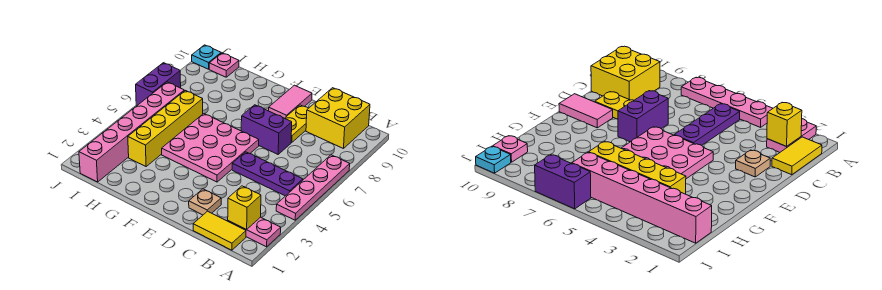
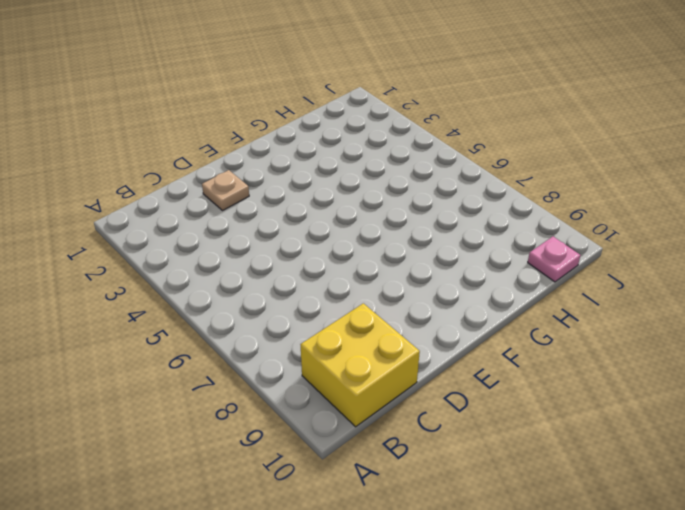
none -> pink plate A2:B2 level 1
none -> pink plate A4:A7 level 1
none -> yellow tile B1:C1 level 1

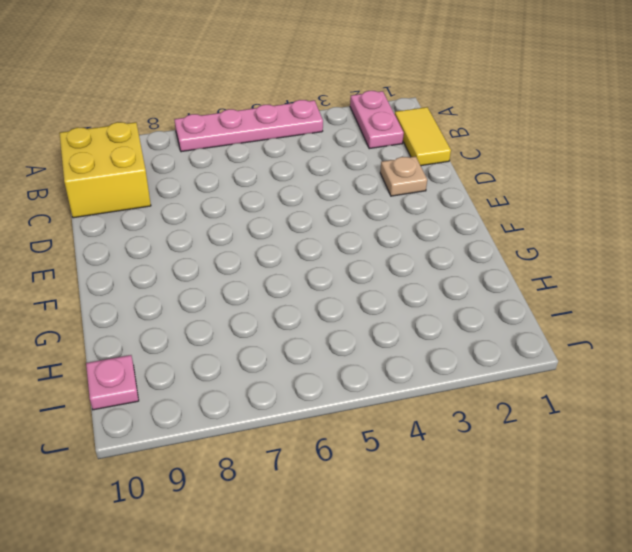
none -> purple plate B5:D5 level 1
none -> purple brick D7:E7 level 1
none -> yellow plate D8:D9 level 1

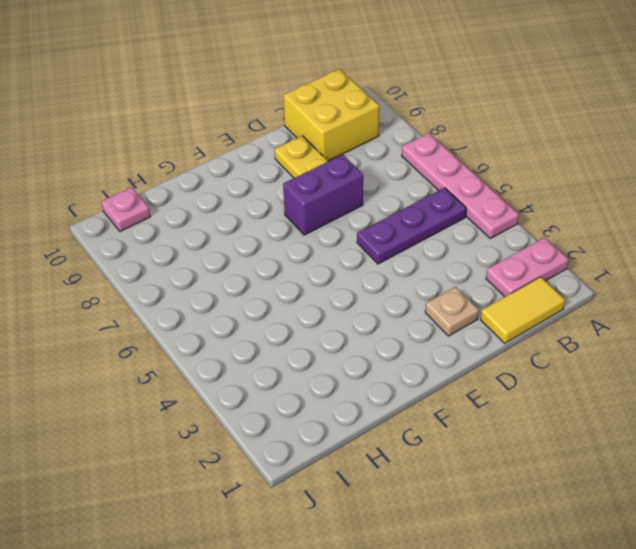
none -> pink plate E4:G6 level 1
none -> pink tile E9:E10 level 1
none -> yellow brick H3:H6 level 1

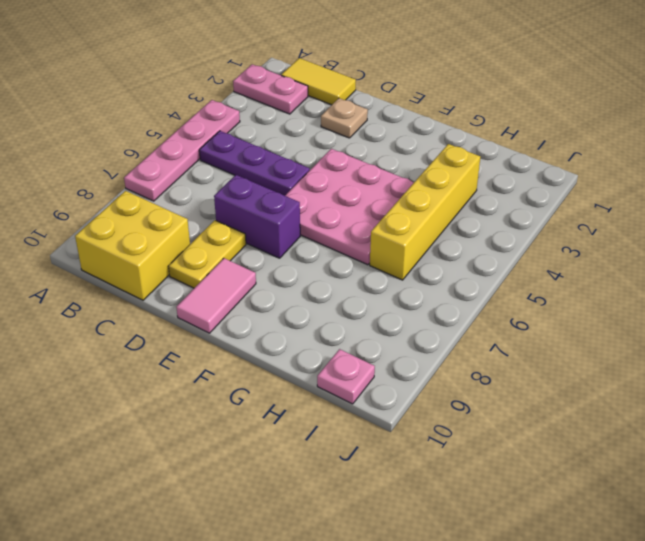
none -> pink brick I1:I6 level 1
none -> purple brick J6:J7 level 1
none -> cyan plate J10 level 1

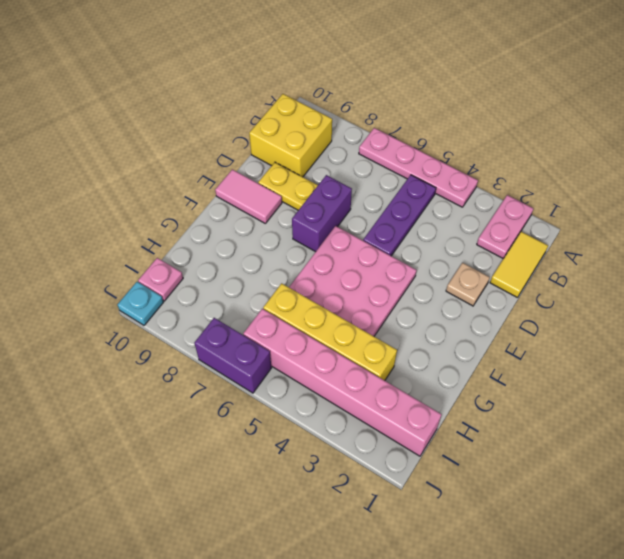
none -> yellow brick B2 level 2

